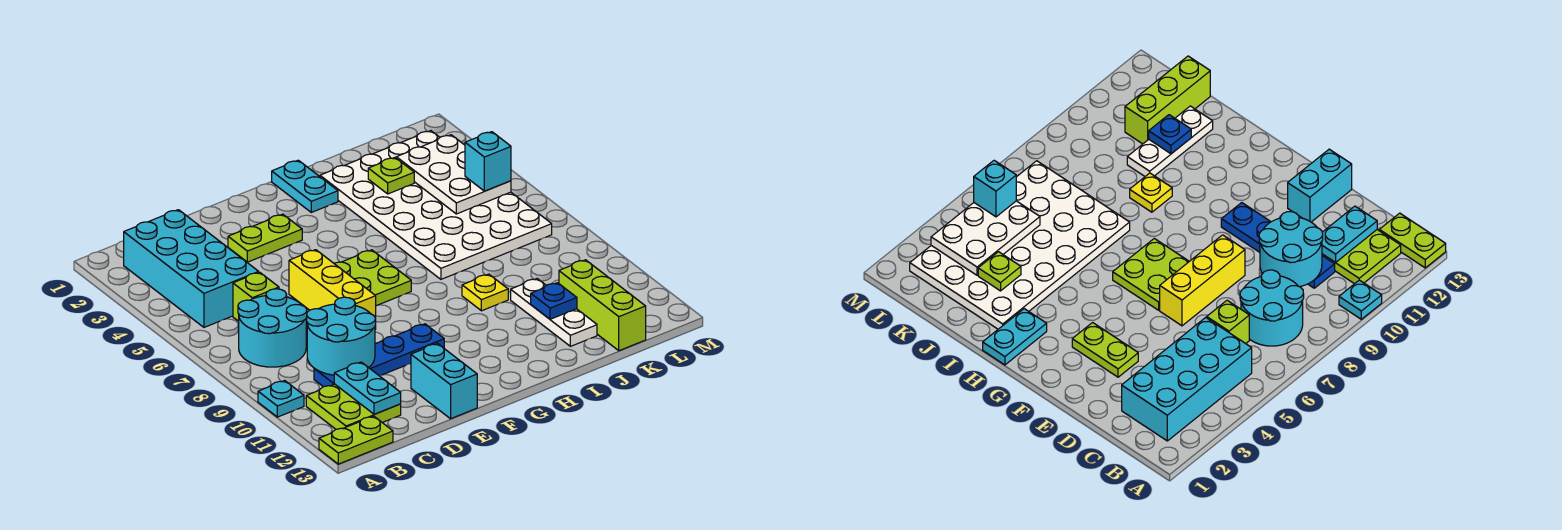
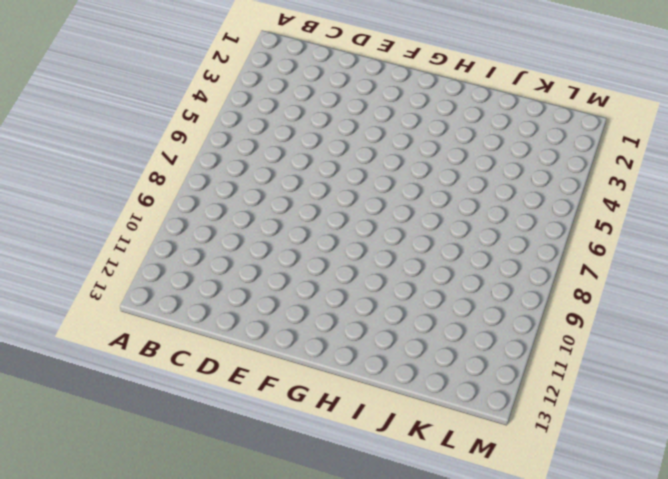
none -> cyan plate A10 level 1
none -> lime plate A13:B13 level 1
none -> cyan brick B2:C5 level 1

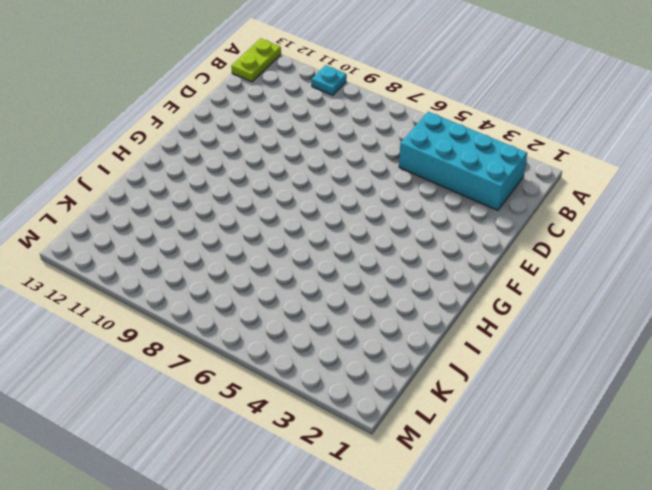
none -> cyan round brick B7:C8 level 1
none -> lime plate B11:C12 level 1
none -> lime brick C6 level 1

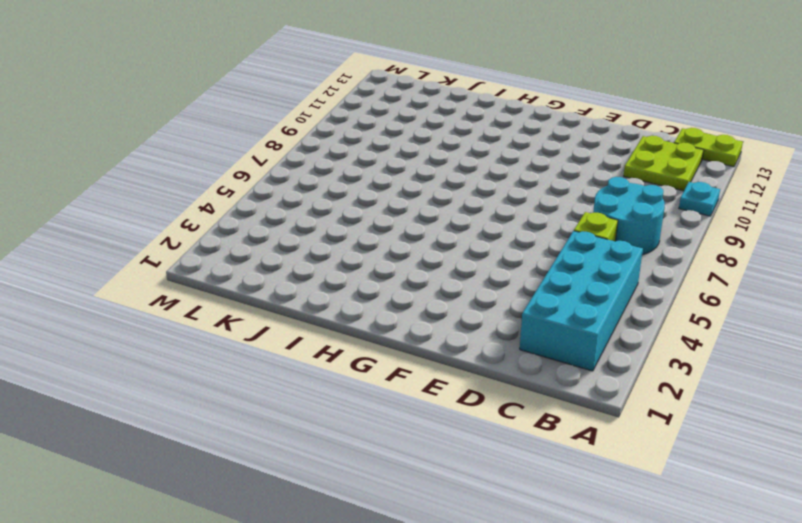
none -> blue plate C10:F10 level 1
none -> lime plate E3:F3 level 1
none -> yellow brick E6:E8 level 1

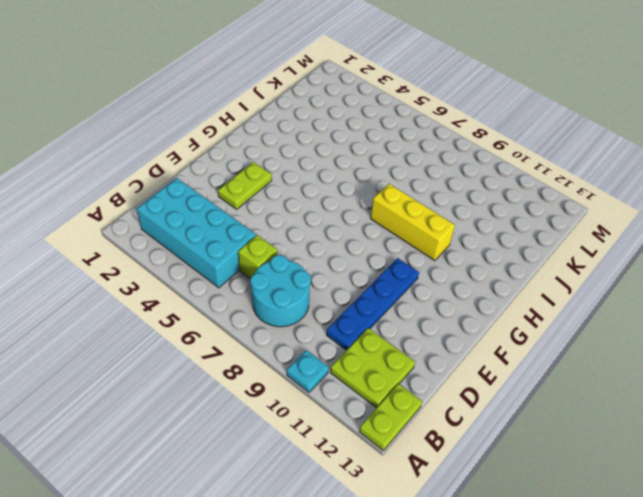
yellow brick H8:H10 level 1 -> yellow brick E6:E8 level 1
none -> cyan brick E12:E13 level 1
none -> lime plate F6:G7 level 1
none -> cyan plate H1:H2 level 1

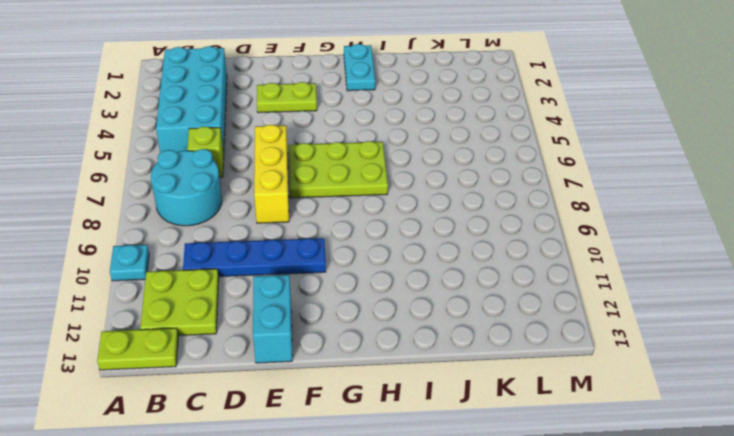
lime plate F6:H7 level 1 -> lime plate F6:G7 level 1
none -> white plate I2:L7 level 1
none -> yellow plate I9 level 1
none -> white plate J10:J12 level 1

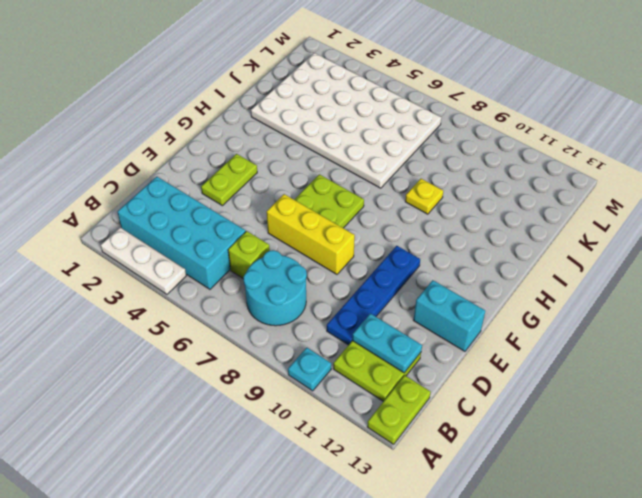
white plate A2:A4 level 1 -> white plate J10:J12 level 1
none -> cyan plate H1:H2 level 1
none -> lime brick K11:K13 level 1
none -> cyan round brick C9:D10 level 2

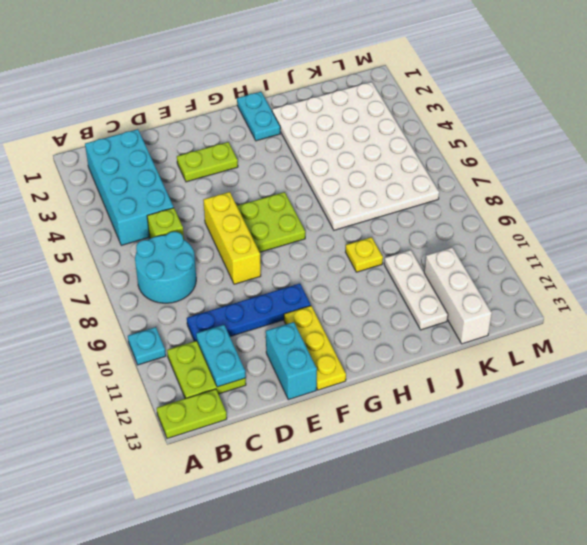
yellow plate F11:F13 level 1 -> none
white brick K11:K13 level 1 -> lime brick K11:K13 level 1
none -> cyan round brick C9:D10 level 2
none -> lime plate J3 level 2
none -> blue plate J11 level 2

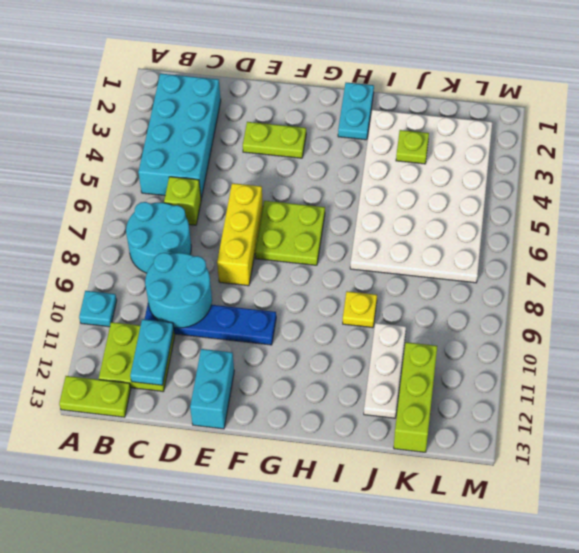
none -> blue plate J11 level 2
none -> white plate K3:L5 level 2
none -> cyan brick L5 level 3

